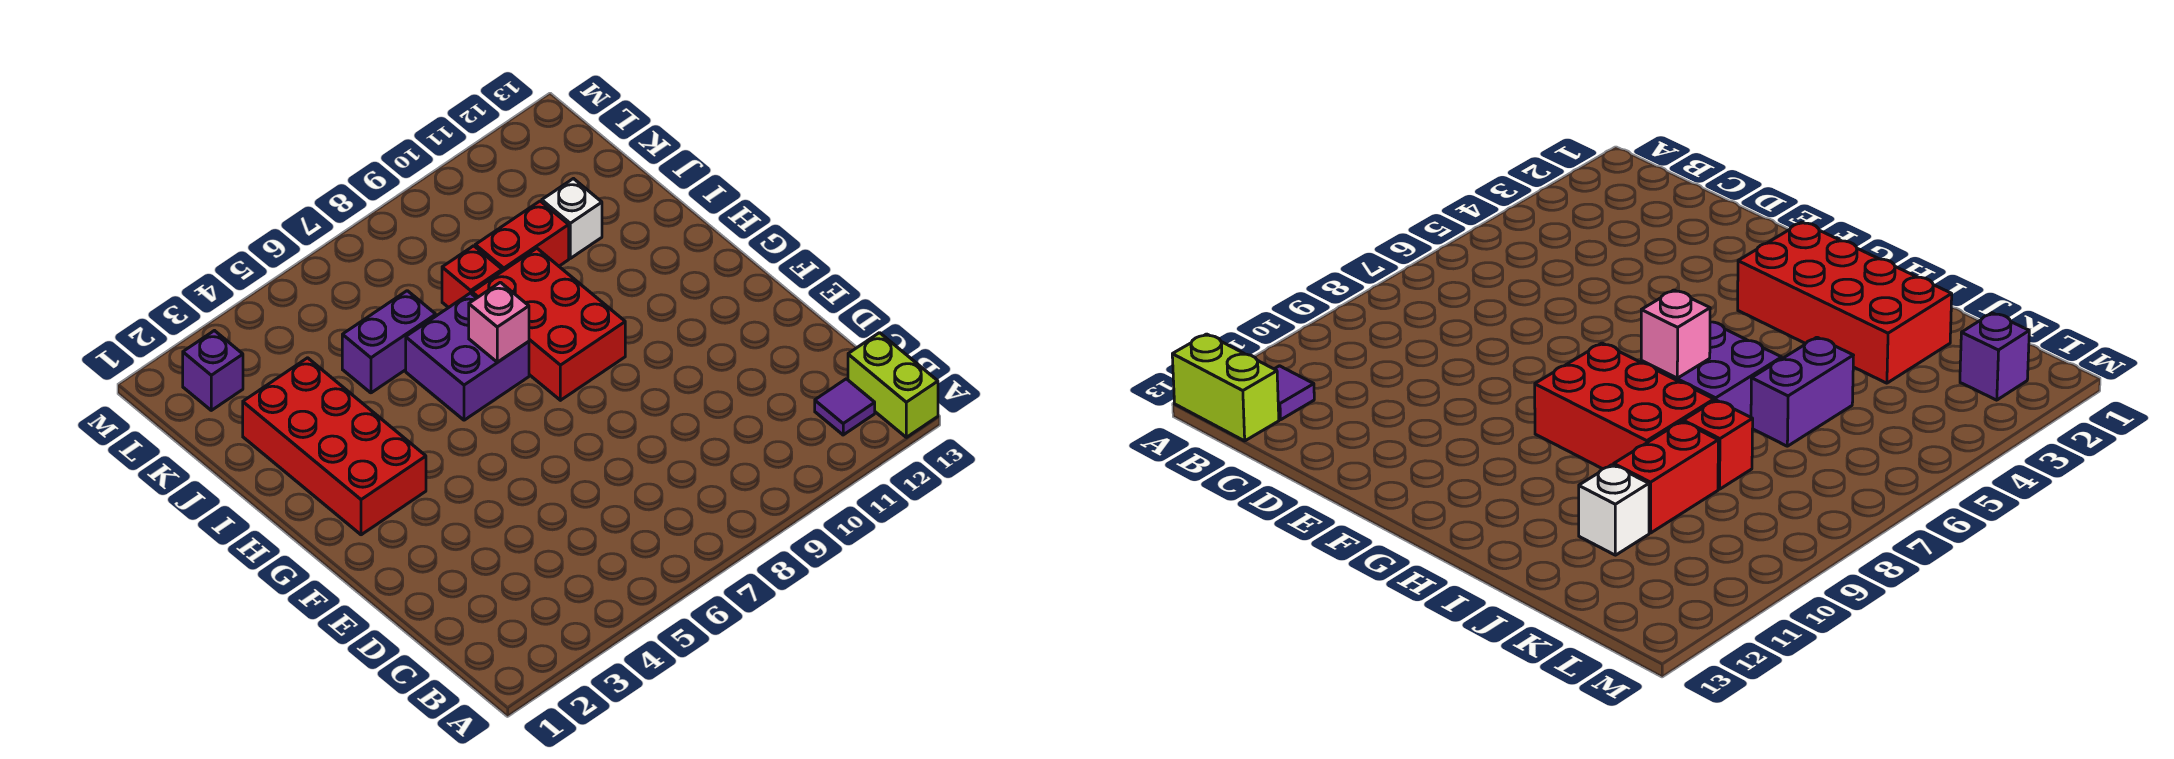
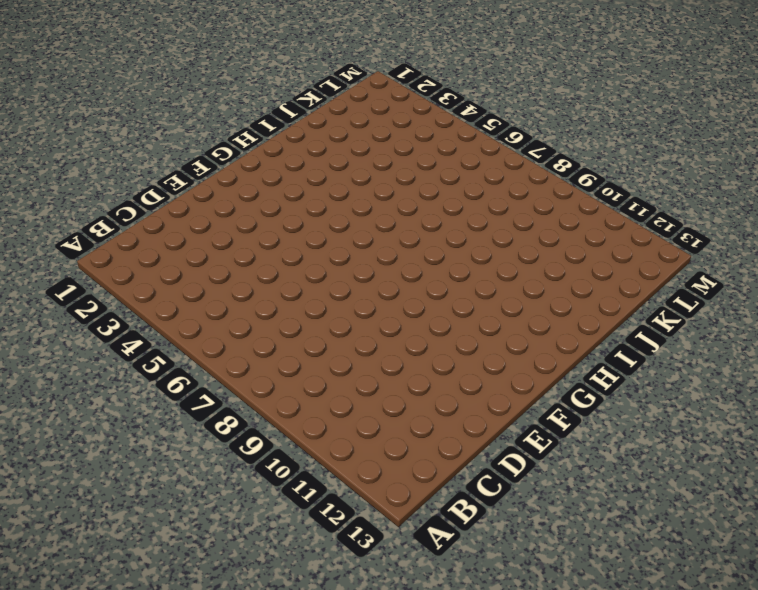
none -> lime brick A13:B13 level 1
none -> purple tile B12 level 1

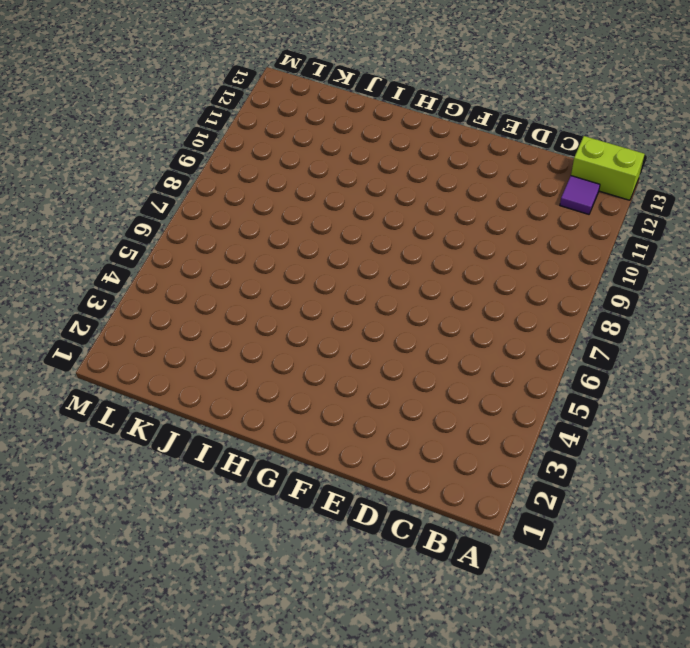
none -> red brick G2:J3 level 1
none -> red brick G8:I9 level 1

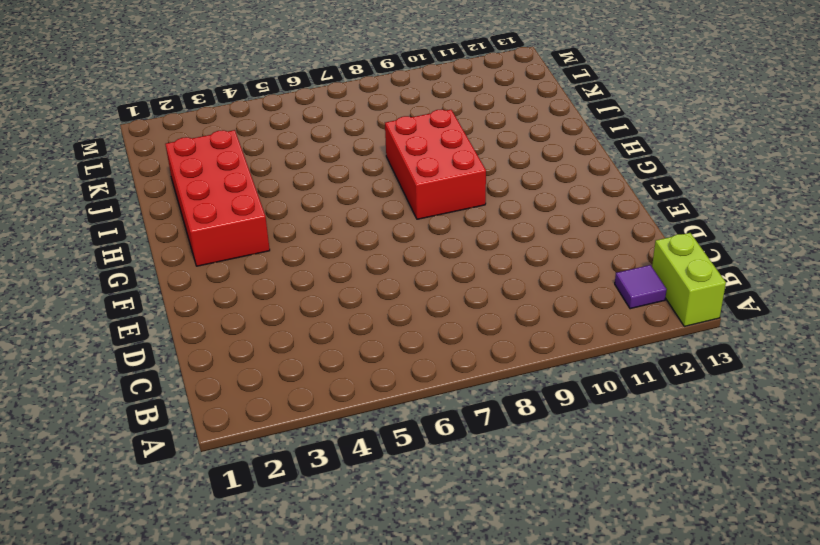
none -> purple brick H6:I7 level 1
none -> purple brick J5:J6 level 1

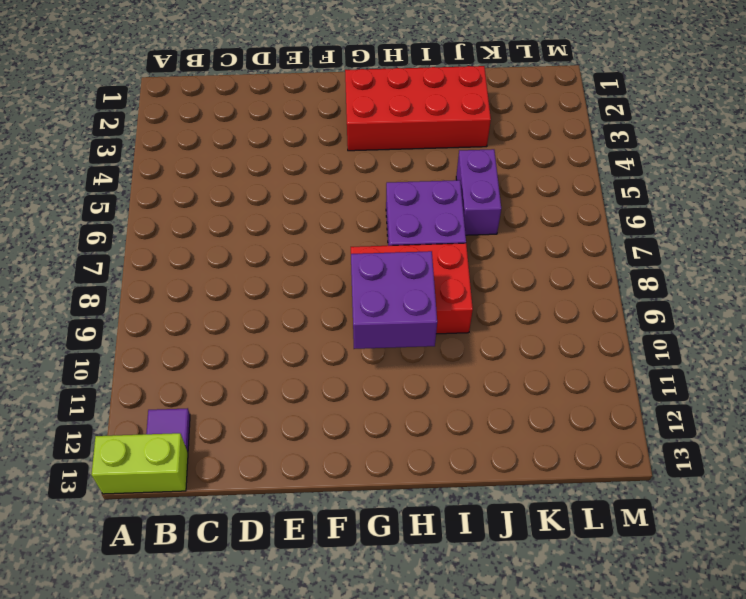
purple brick G9:H10 level 2 -> none
none -> red brick J8 level 1
none -> red brick J9:J10 level 1

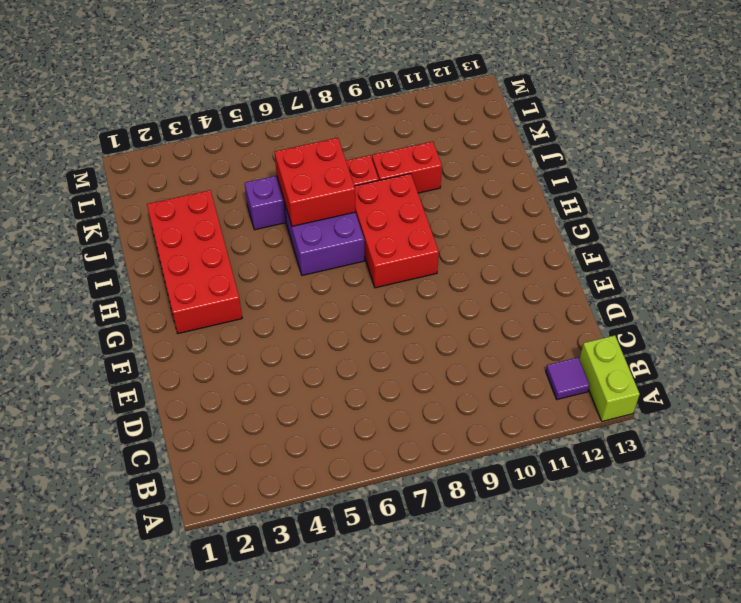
red brick I6:J7 level 2 -> none
none -> white brick J11 level 1
none -> purple brick L2 level 1

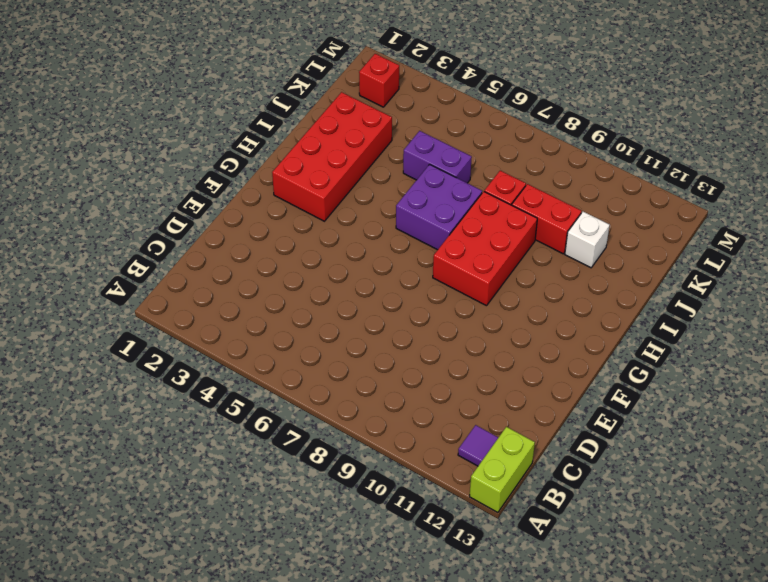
red brick L2 level 1 -> purple brick L2 level 1
none -> pink brick H7 level 2

